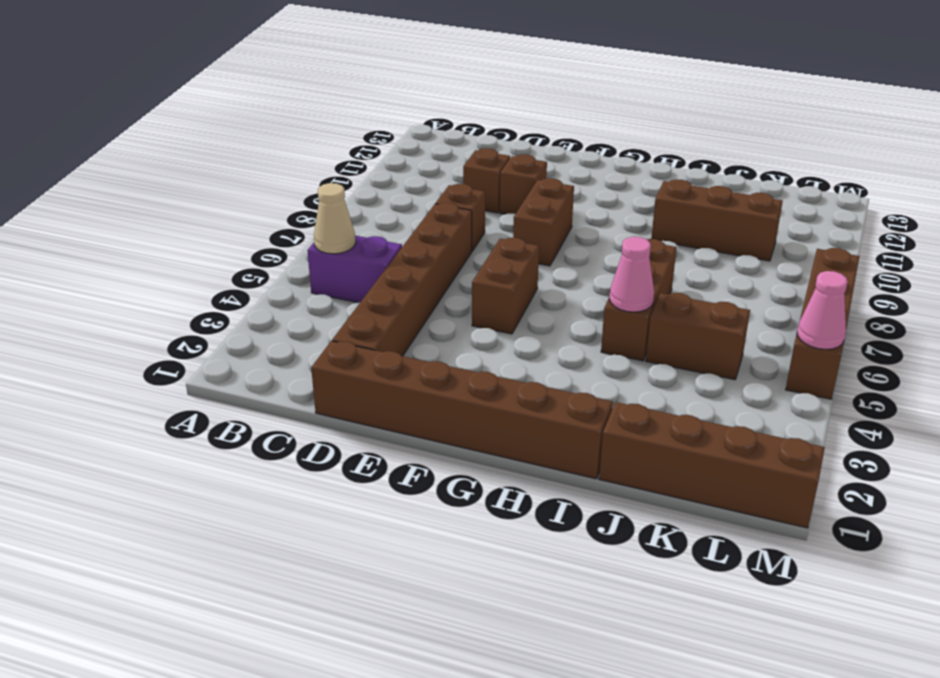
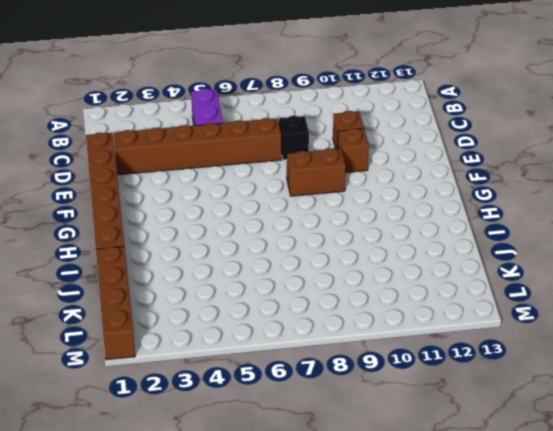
black brick D8 level 1 -> brown brick D8 level 1
none -> brown brick F5:F6 level 1
none -> brown brick I5:I7 level 1
none -> brown brick I10:K10 level 1

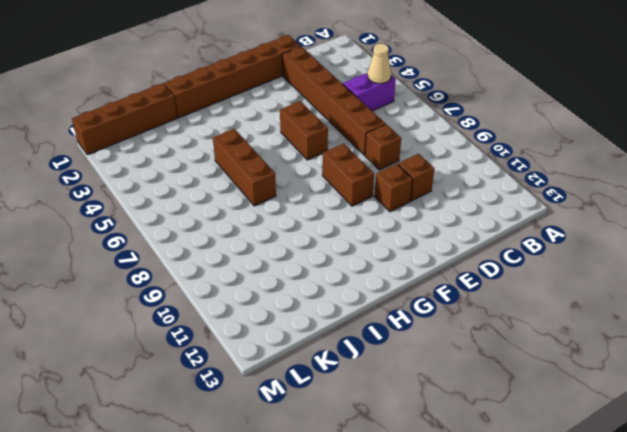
none -> brown brick I10:K10 level 1
none -> brown brick J5:K5 level 1
none -> brown brick M5:M8 level 1

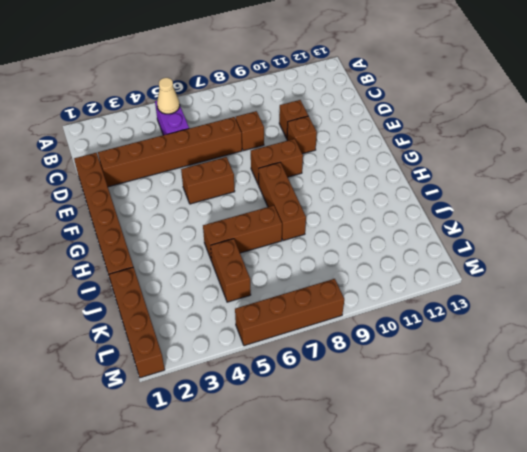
brown brick G8:I8 level 1 -> brown brick I10:K10 level 1
none -> pink cone I5 level 2
none -> pink cone M5 level 2

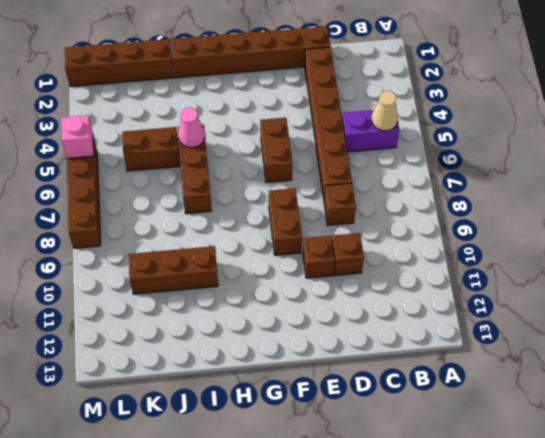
pink brick M5 level 2 -> pink cone M5 level 2

